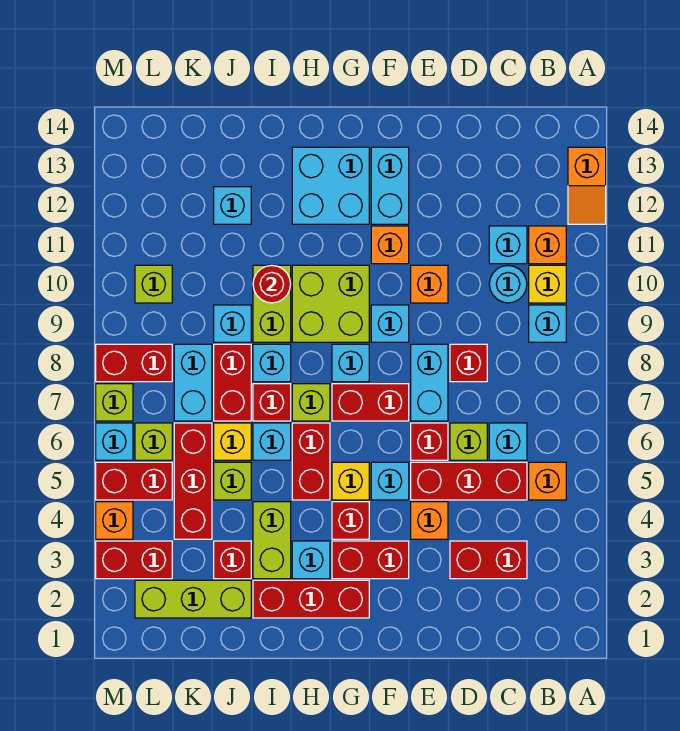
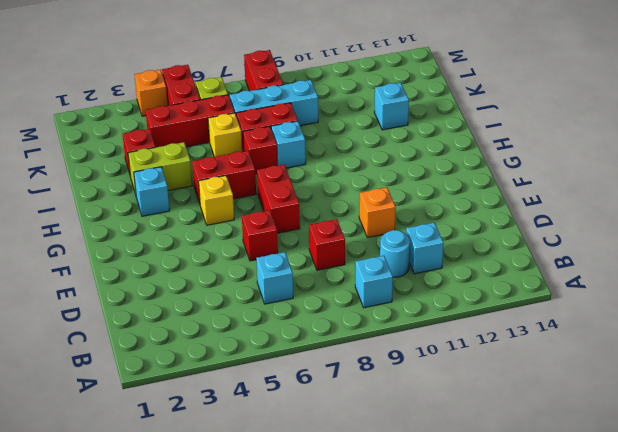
cyan brick K7:K9 level 1 -> cyan brick K7:K8 level 1
none -> orange slope A12:A13 level 1 top 13
none -> orange brick B5 level 1
none -> yellow brick B10 level 1
none -> orange brick B11 level 1

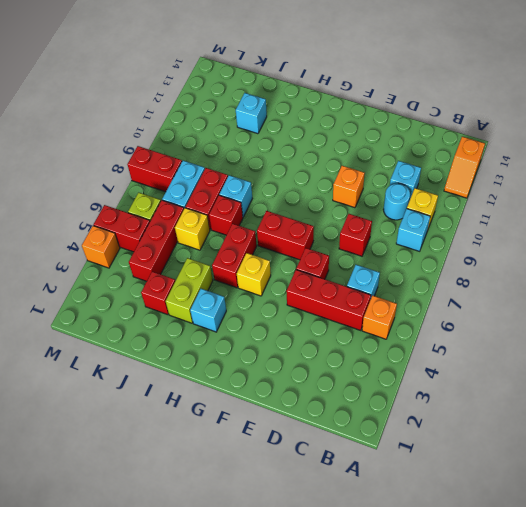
none -> orange brick B11 level 1
none -> red brick C3:D3 level 1
none -> lime brick D6 level 1
none -> orange brick E4 level 1

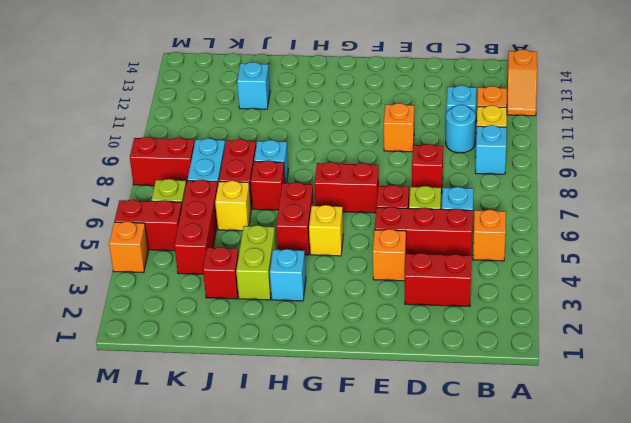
none -> cyan brick E7:E8 level 1
none -> red brick F3:G3 level 1
none -> cyan brick F5 level 1
none -> cyan brick F9 level 1

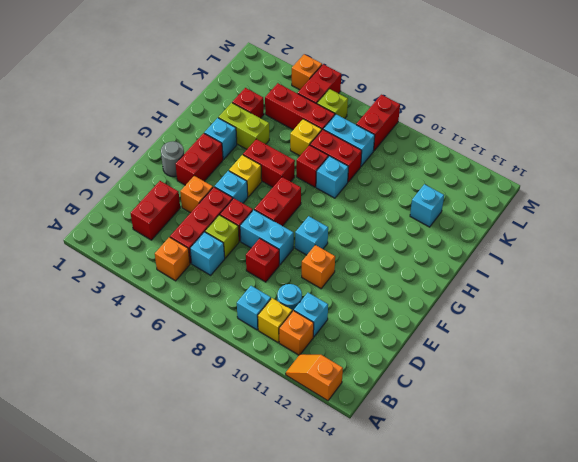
grey round brick F2 level 1 -> none
none -> orange brick F11 level 1
none -> cyan brick F12:F13 level 1
none -> red brick G2:I2 level 1
none -> red brick G4 level 1

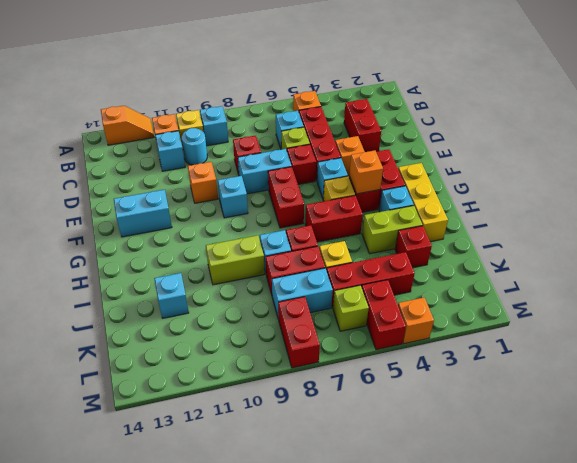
yellow brick G2:I2 level 1 -> red brick G2:I2 level 1
orange brick G4 level 2 -> orange brick F11 level 1
none -> cyan brick G8 level 1
none -> lime brick G9:H10 level 1
none -> cyan brick G12:H13 level 1
none -> lime brick H7 level 1

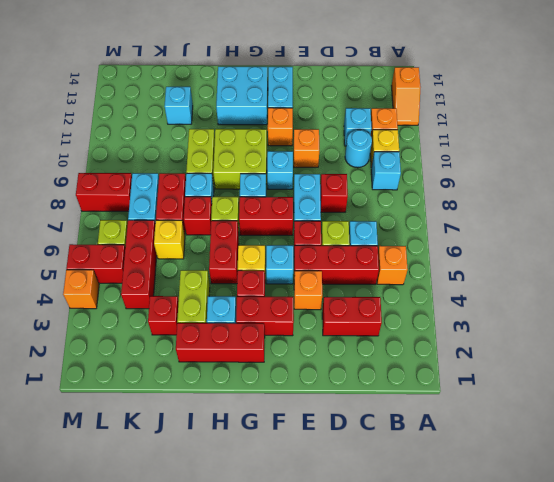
none -> cyan brick I6 level 1
none -> lime brick J2:L2 level 1
none -> lime brick J5 level 1
none -> cyan brick J9 level 1

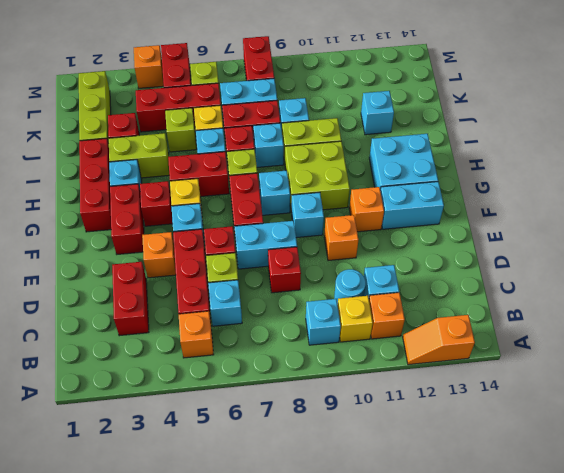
none -> red brick L3:M3 level 1
none -> lime brick L10 level 1
none -> cyan brick M6 level 1
none -> lime brick M7 level 1

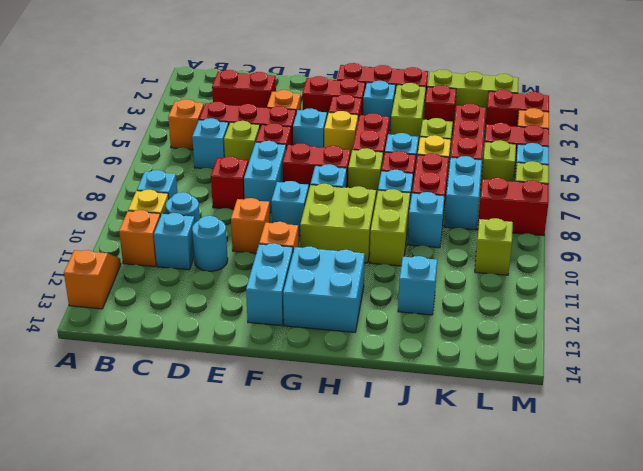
cyan round brick D11 level 1 -> none
none -> red round brick I10 level 2

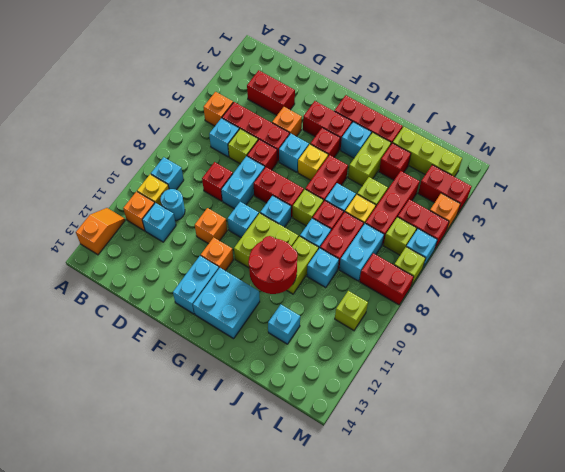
red round brick H10:I11 level 2 -> red round brick I10 level 2

